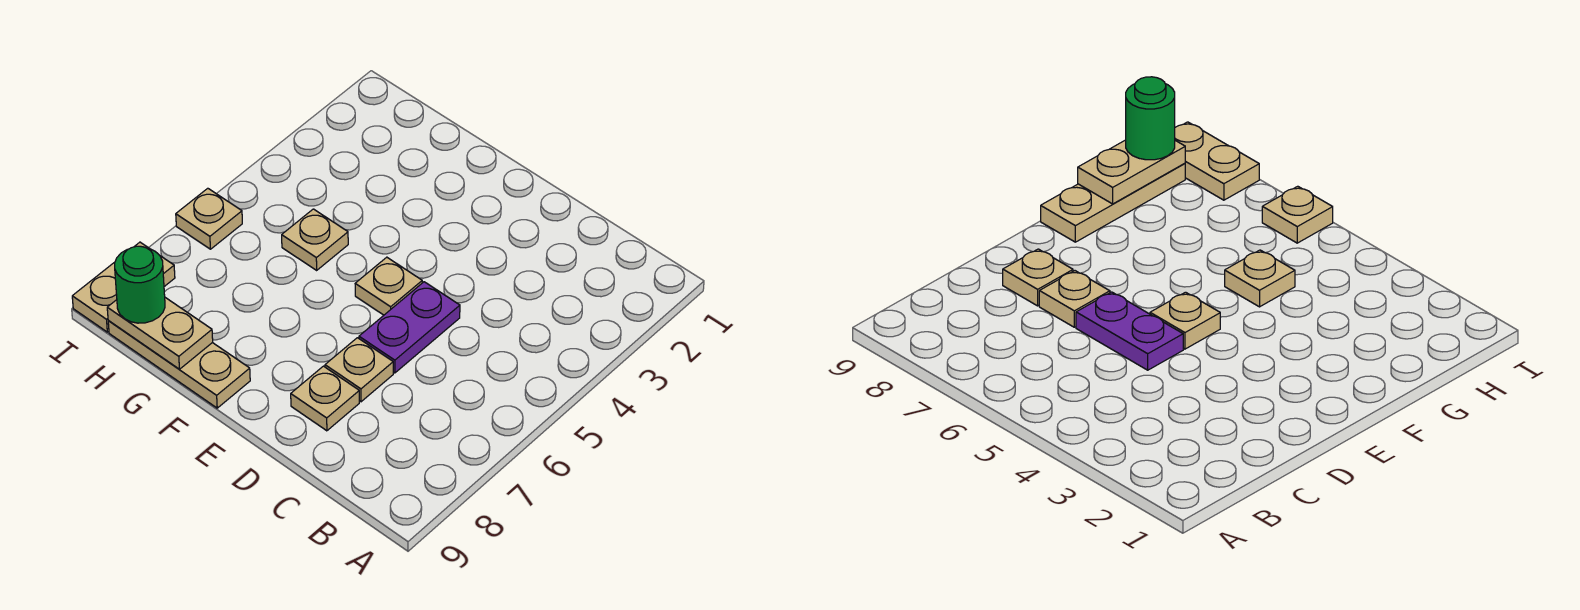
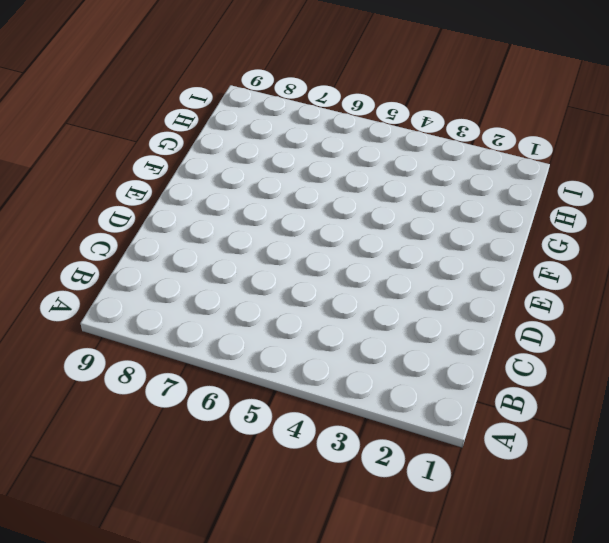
none -> purple plate D5:D6 level 1
none -> tan plate D7 level 1

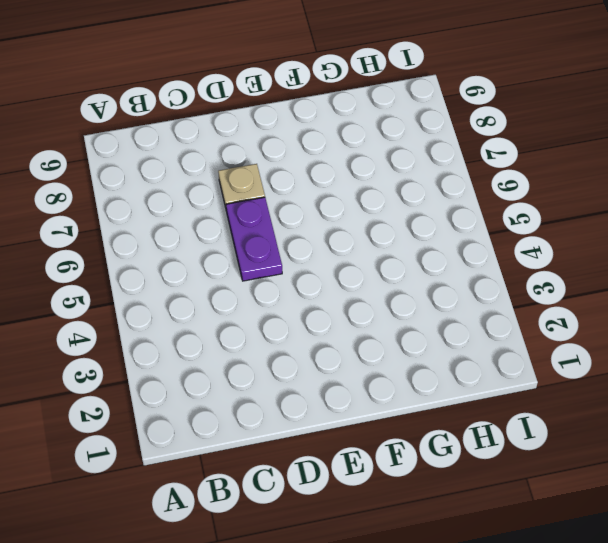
none -> tan plate D8 level 1
none -> tan plate E5 level 1

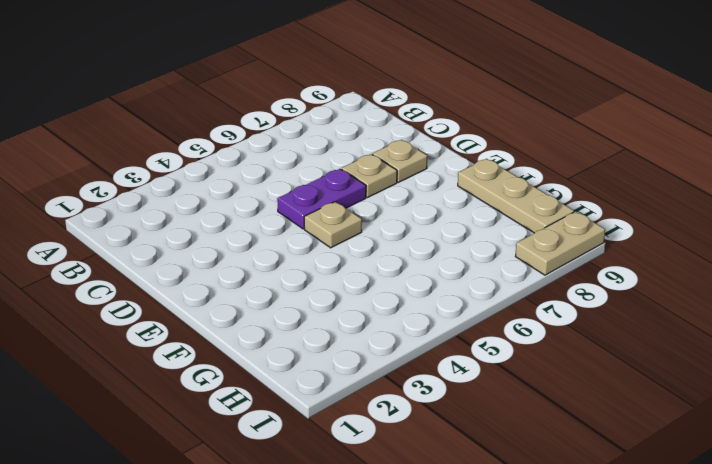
none -> tan plate G5 level 1
none -> tan plate I6 level 1

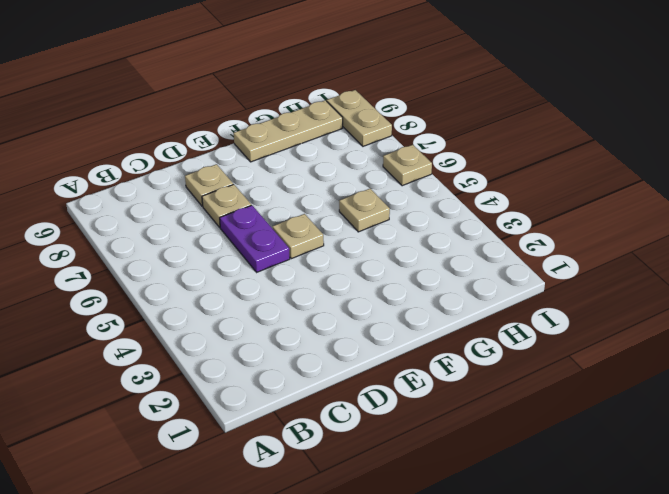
none -> tan plate G9:H9 level 2
none -> green round brick H9 level 3

